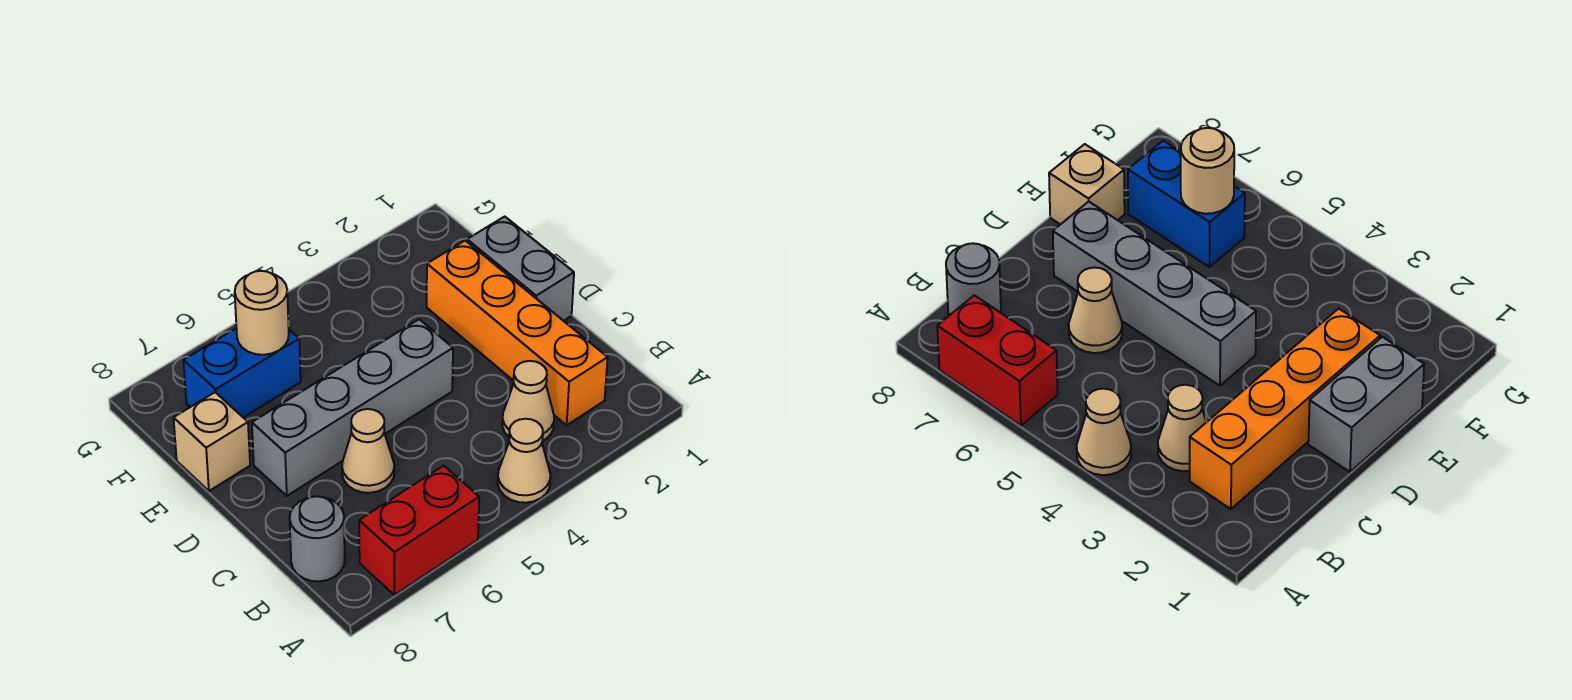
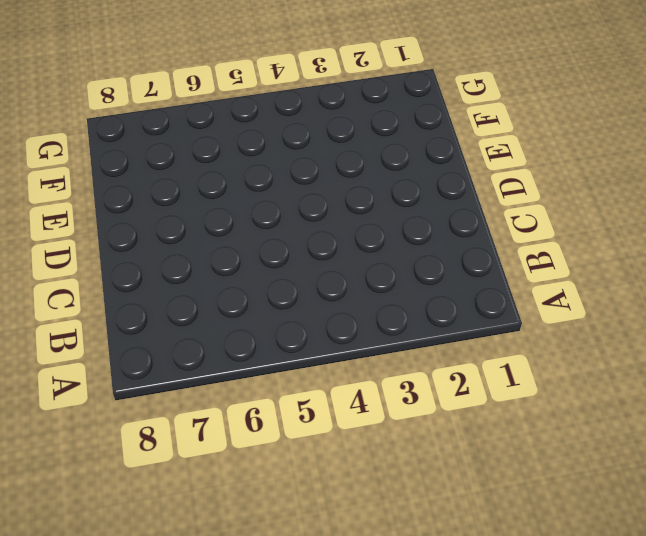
none -> tan cone A4 level 1
none -> red brick A6:A7 level 1

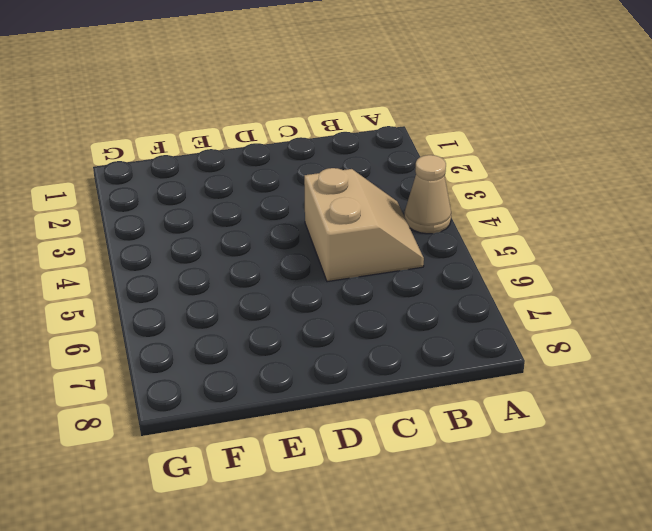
tan slope B4:C5 level 1 top C -> none
none -> red brick A6:A7 level 1
none -> orange brick B2:E2 level 1

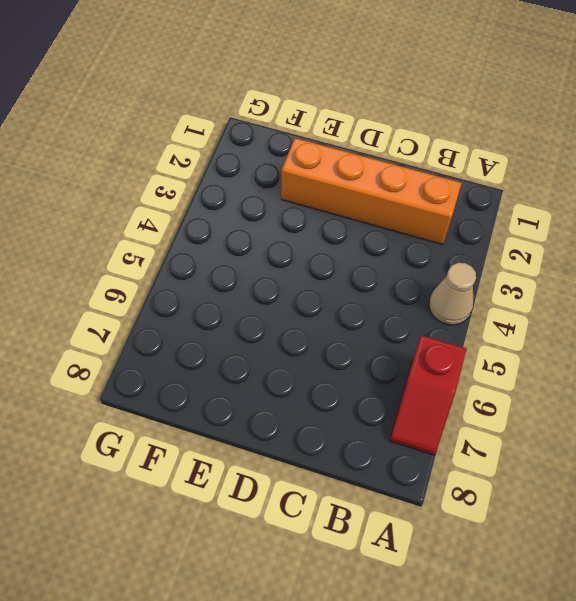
red slope A6:A7 level 1 top 6 -> red brick A6:A7 level 1
none -> tan cone B3 level 1
none -> grey round brick B8 level 1

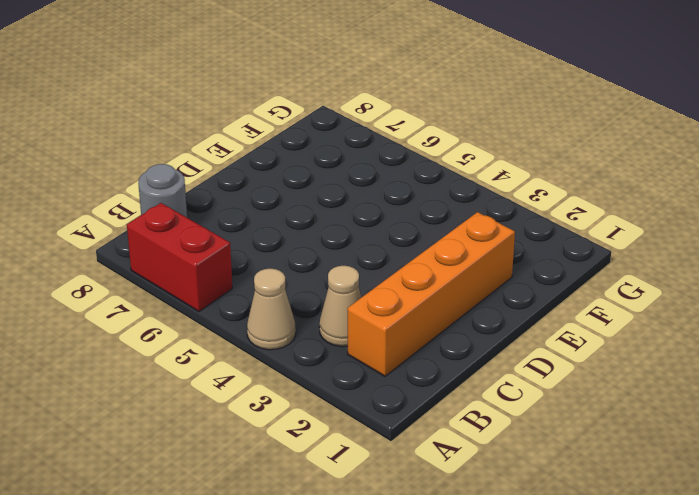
none -> tan cone C6 level 1
none -> grey brick D1:E1 level 1

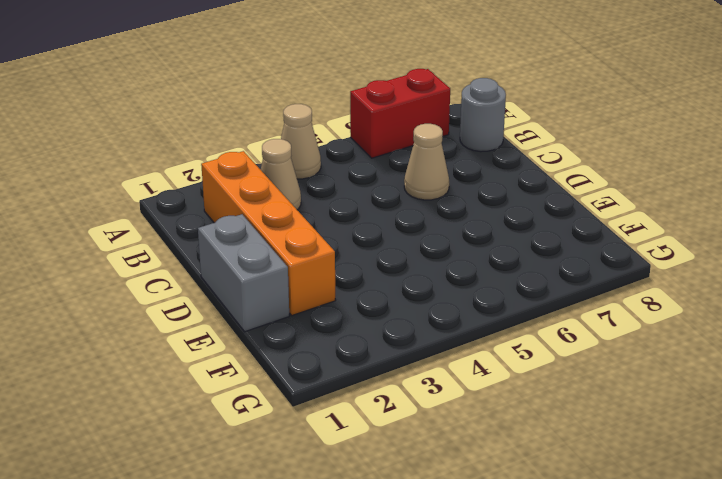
none -> grey brick D4:D7 level 1
none -> tan brick E8 level 1

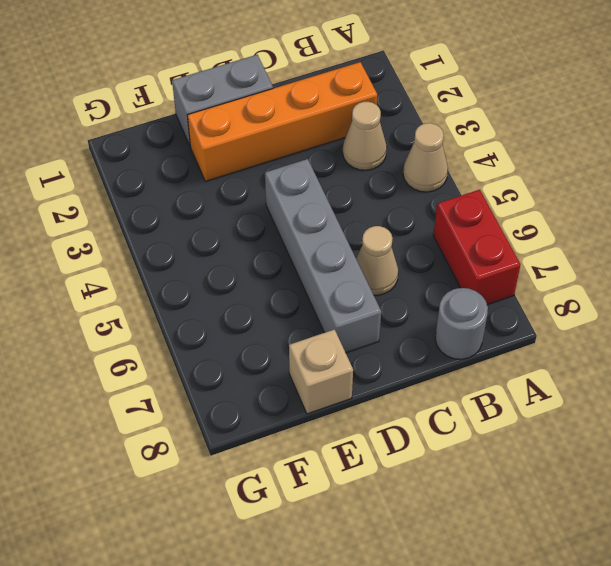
none -> blue brick F6:F7 level 1
none -> tan round brick F6 level 2

